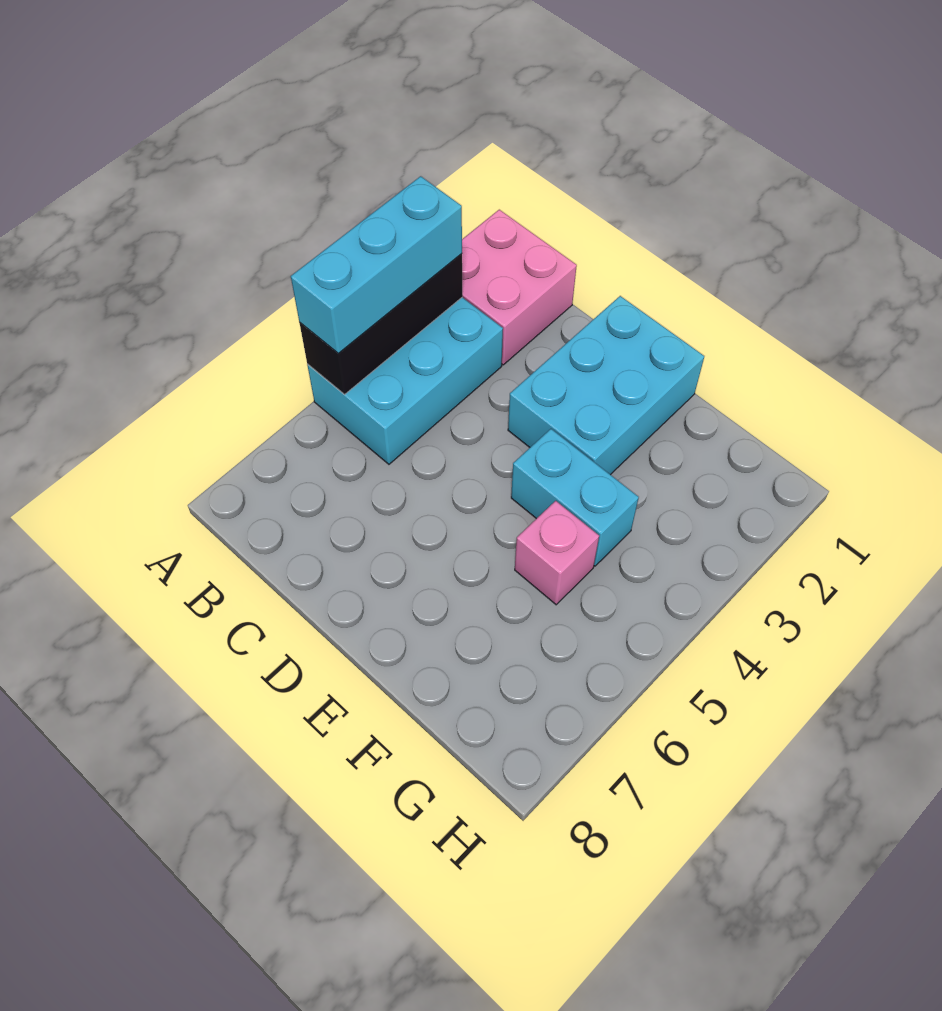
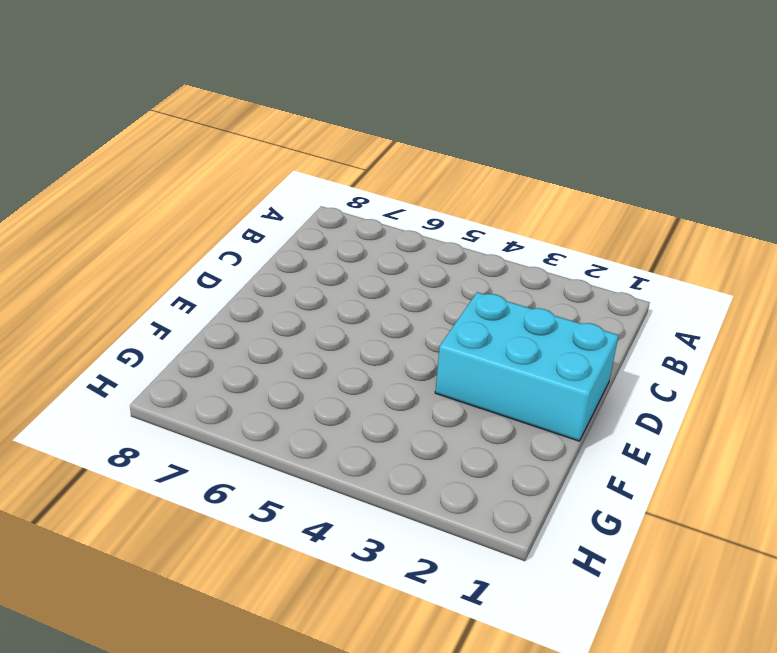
none -> pink brick A1:B2 level 1
none -> cyan brick A3:B5 level 1

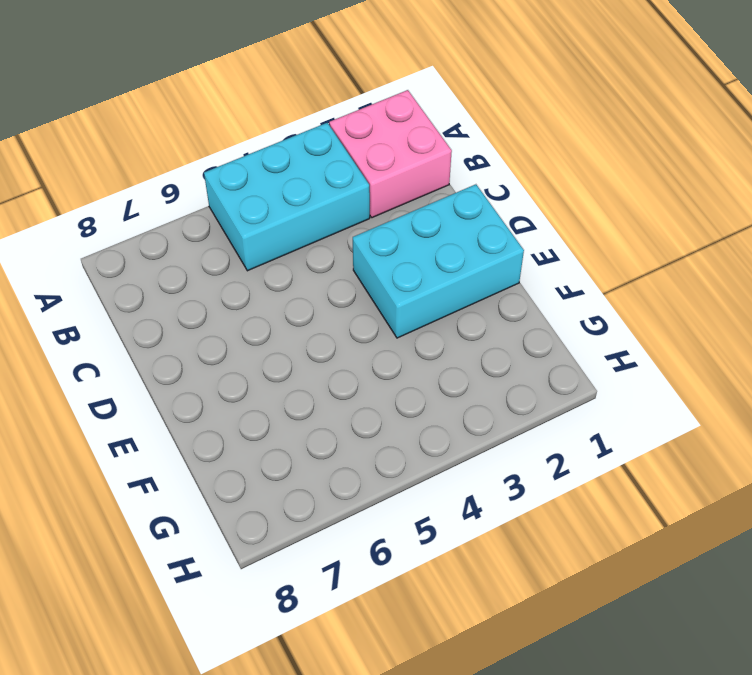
none -> cyan brick E4:F4 level 1
none -> pink brick F5 level 1

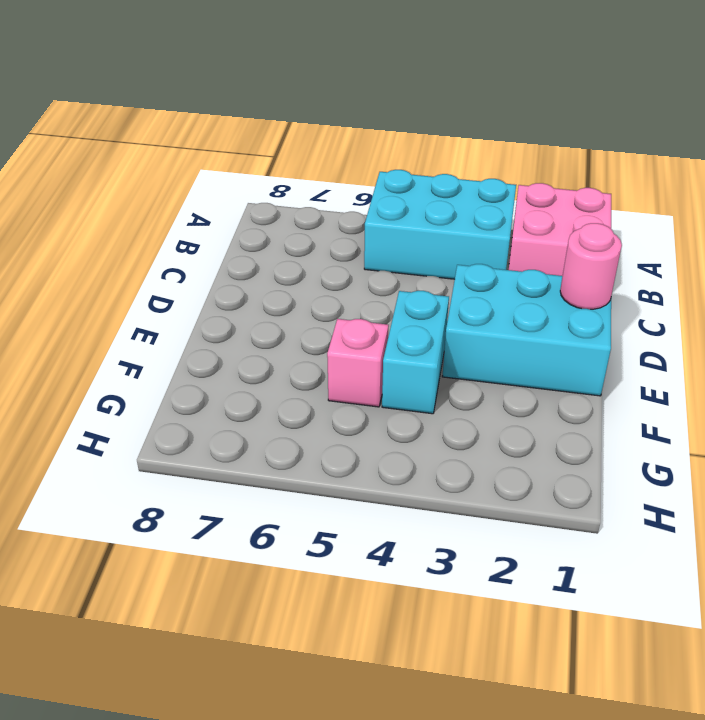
pink round brick D1 level 2 -> none
none -> black brick A3:A5 level 2
none -> cyan brick A3:A5 level 3

